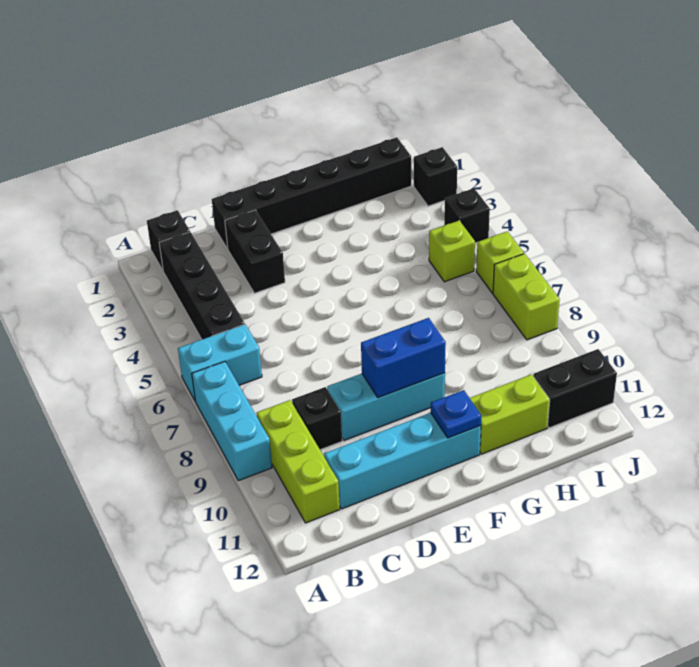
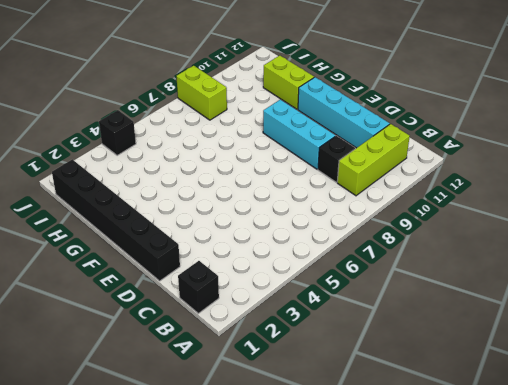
lime brick I8:J8 level 1 -> lime brick J7:J8 level 1
none -> cyan brick A6:B6 level 1
none -> cyan brick A7:A9 level 1
none -> black brick B2:B5 level 1

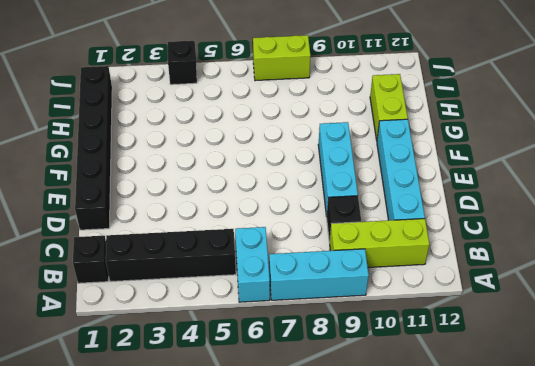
none -> black brick D2:D3 level 1
none -> lime brick I5 level 1
none -> black brick I11:J11 level 1

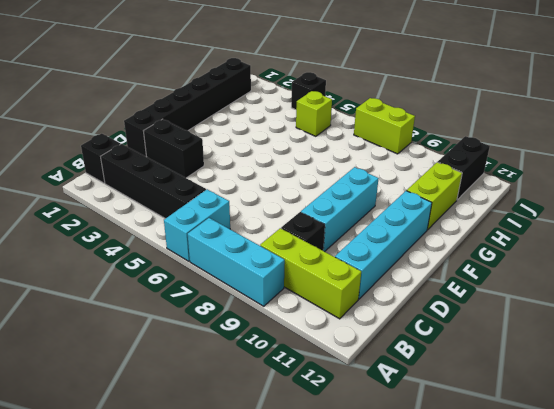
none -> black brick J2 level 1
none -> lime brick J6 level 1
none -> blue brick E9:F9 level 2

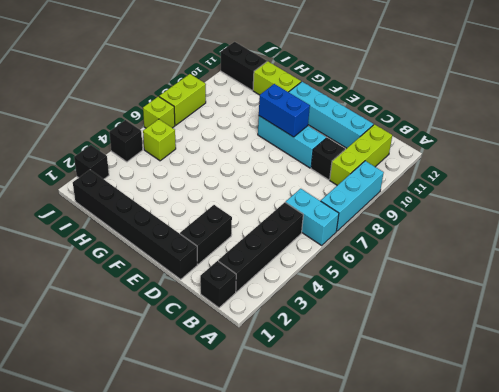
none -> blue plate F11 level 2

